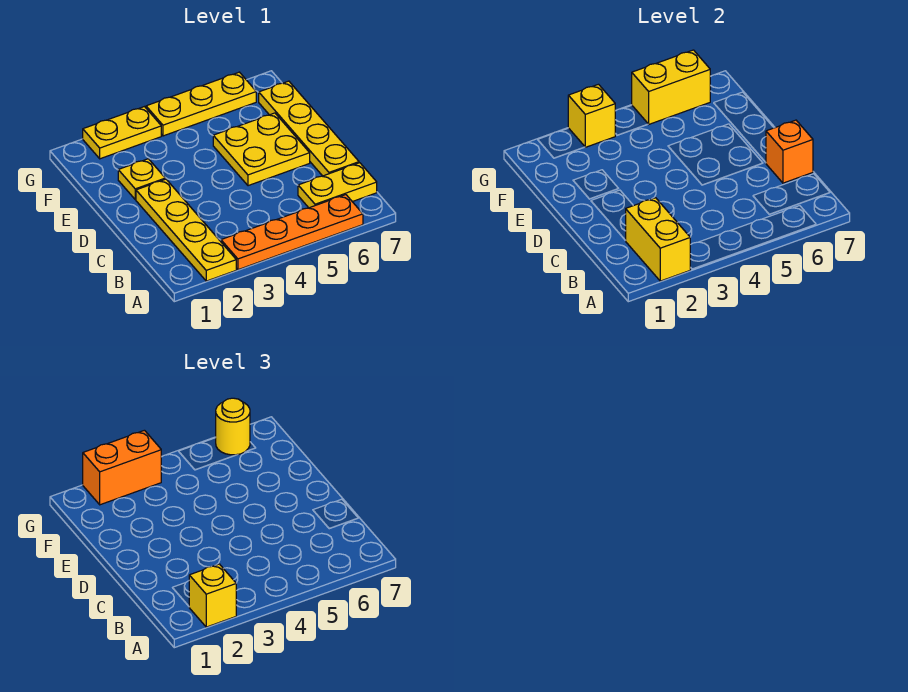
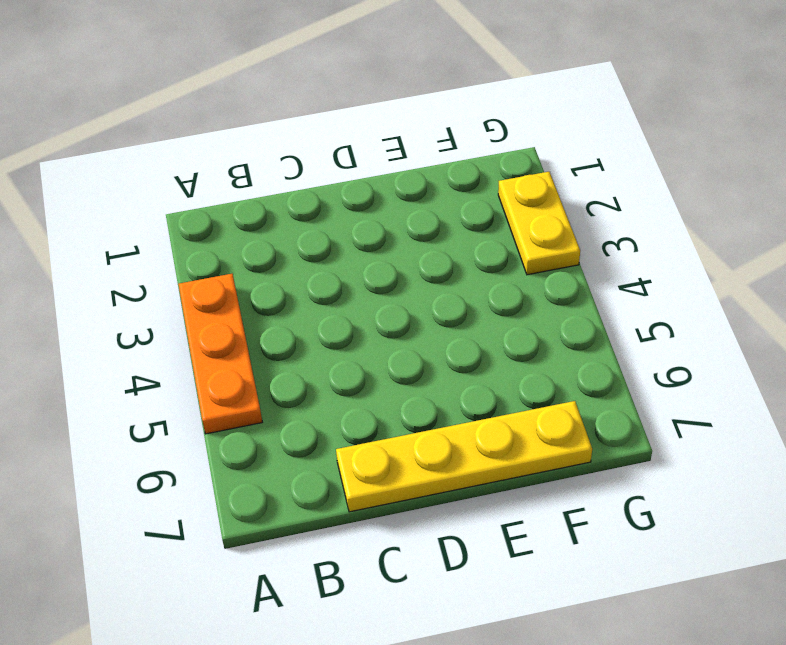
orange plate A3:A5 level 1 -> orange plate A3:A6 level 1
none -> yellow plate A2:D2 level 1
none -> yellow plate B6:B7 level 1
none -> yellow plate D5:E6 level 1

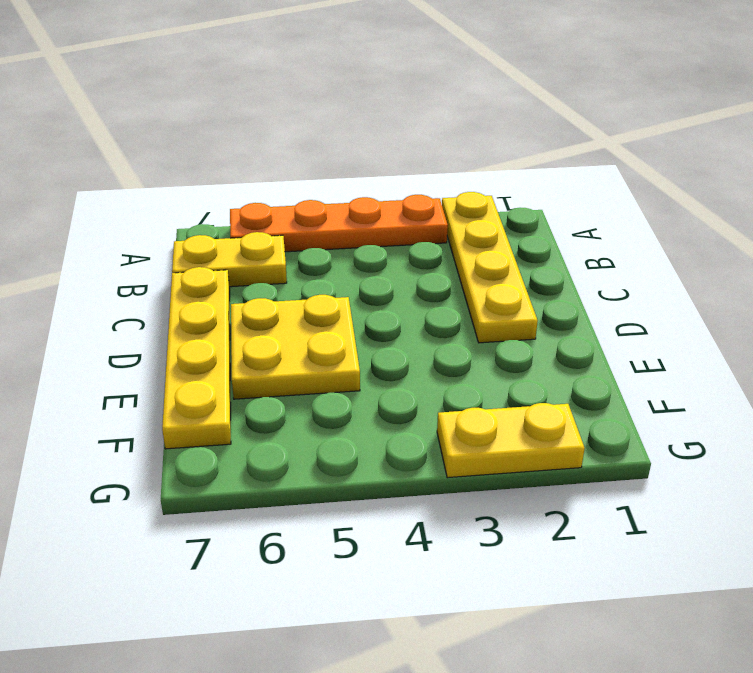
none -> yellow plate E2 level 1
none -> yellow plate G4:G6 level 1
none -> yellow brick A2:B2 level 2

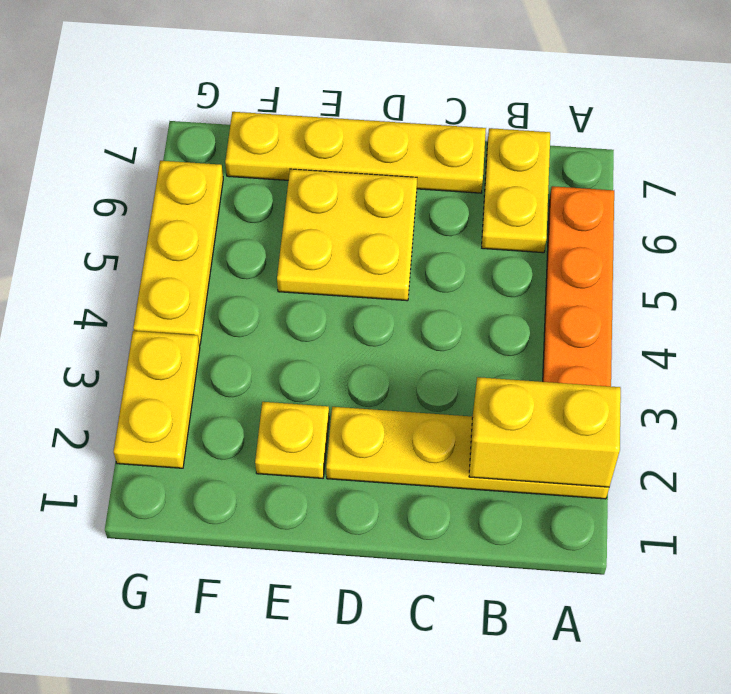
none -> orange brick C7 level 2
none -> yellow brick G3 level 2
none -> yellow brick G5:G6 level 2

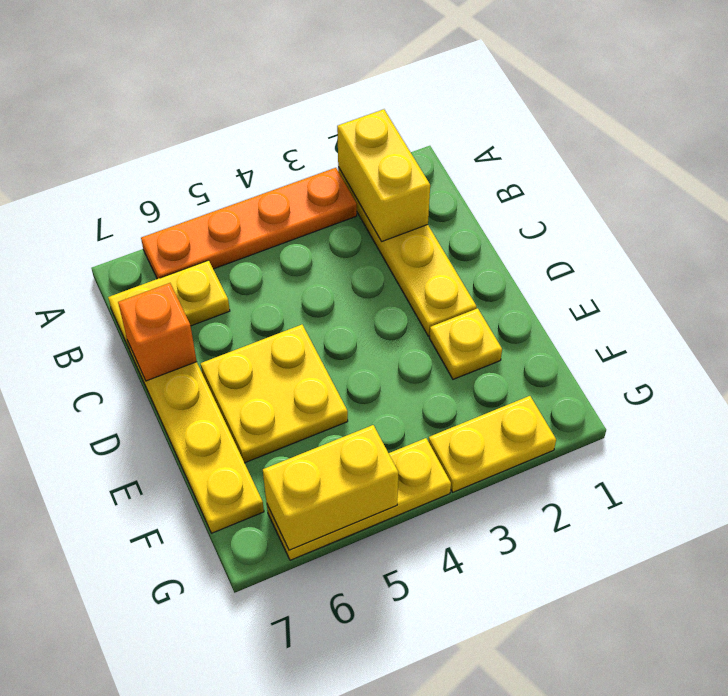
none -> yellow brick G3 level 2
none -> yellow brick A2 level 3
none -> orange brick G2:G3 level 3

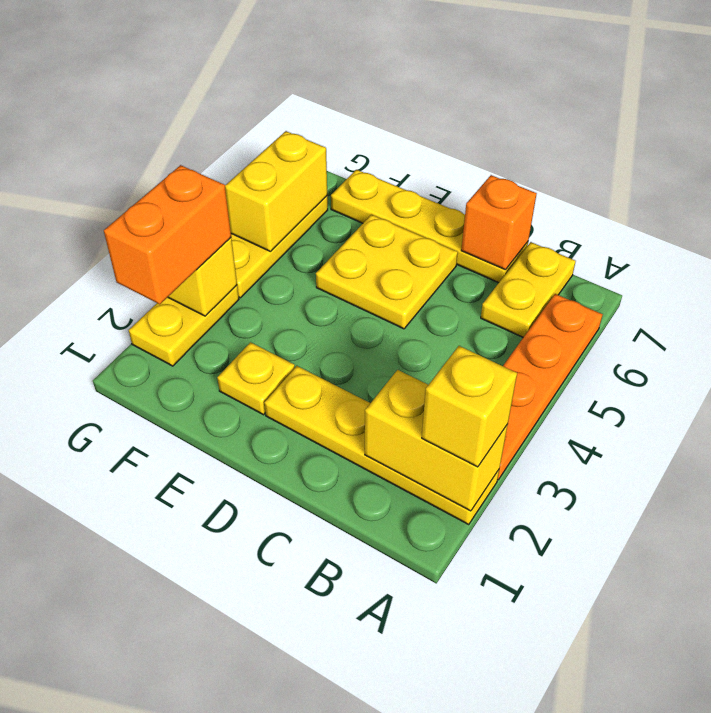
none -> yellow round brick G6 level 3

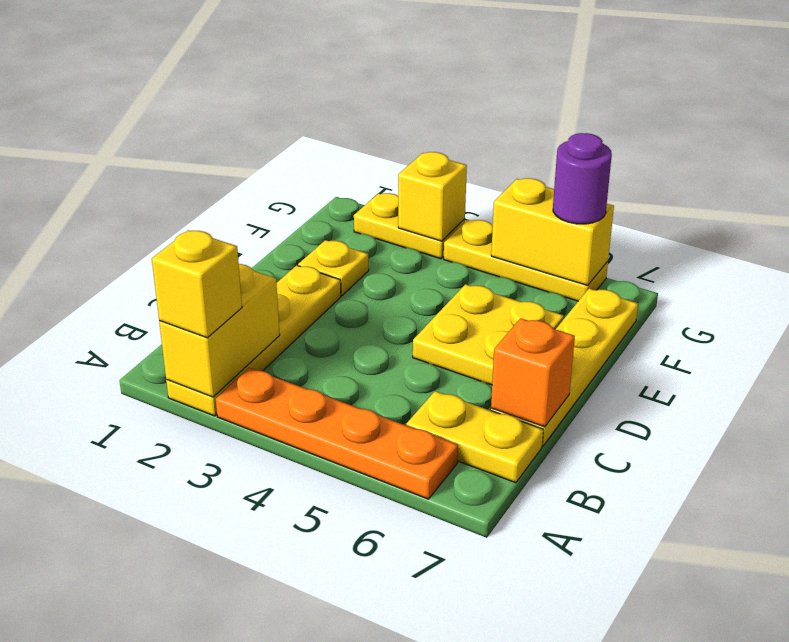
purple round brick G6 level 3 -> yellow round brick G6 level 3
none -> orange brick G2:G3 level 3

